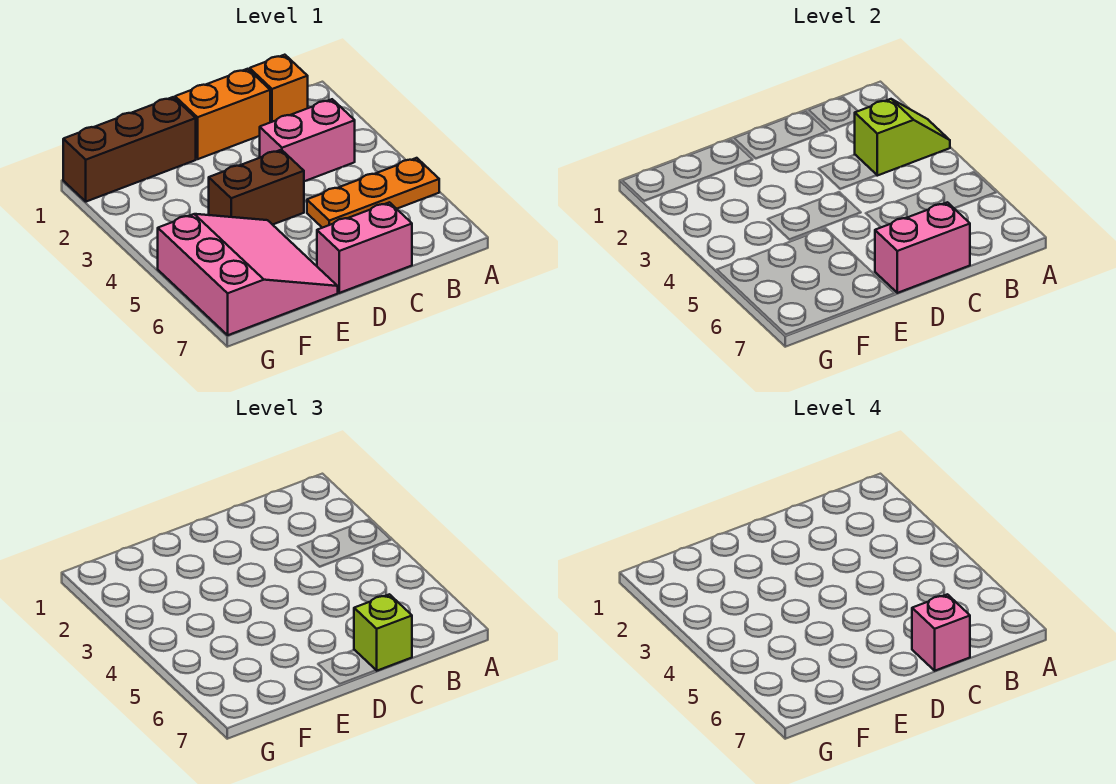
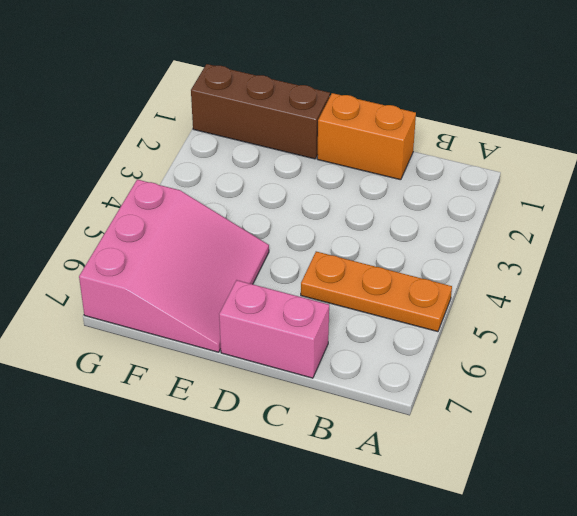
none -> orange brick B1 level 1
none -> pink brick B3:C3 level 1
none -> brown brick D4:E4 level 1

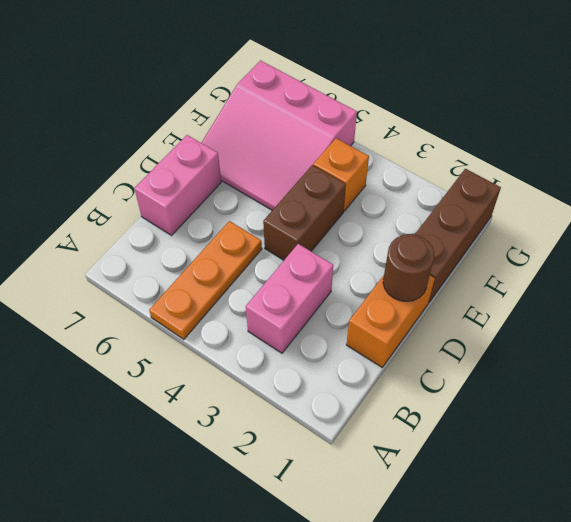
brown round brick D1 level 2 -> none
orange brick F4 level 1 -> orange brick B1 level 1
none -> lime slope A3:B3 level 2 top B
none -> pink brick C7:D7 level 2
none -> lime brick C7 level 3

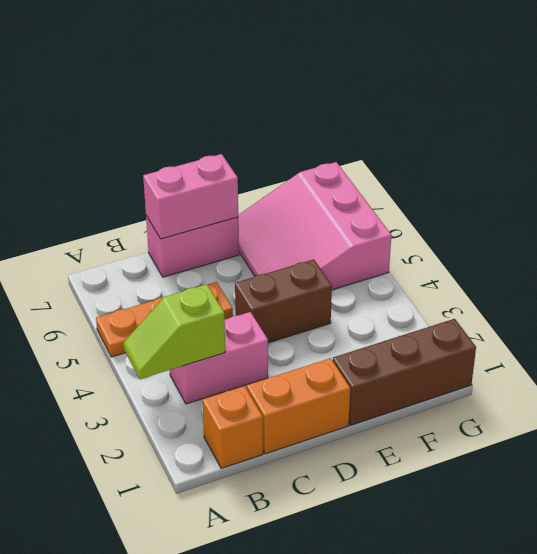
none -> lime brick C7 level 3
none -> pink brick C7 level 4

